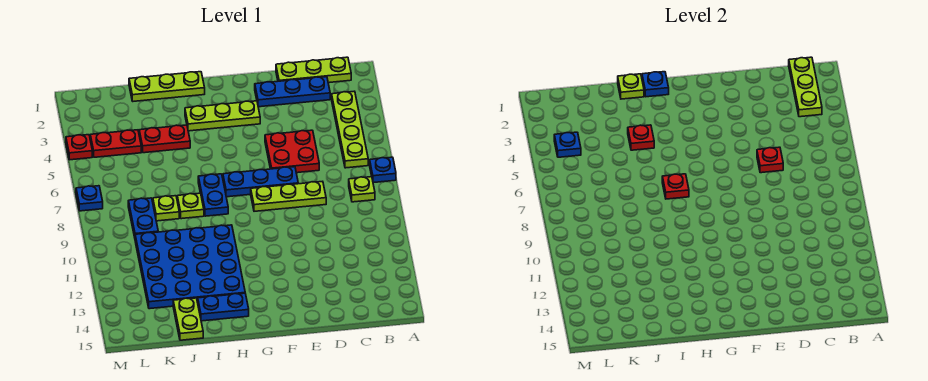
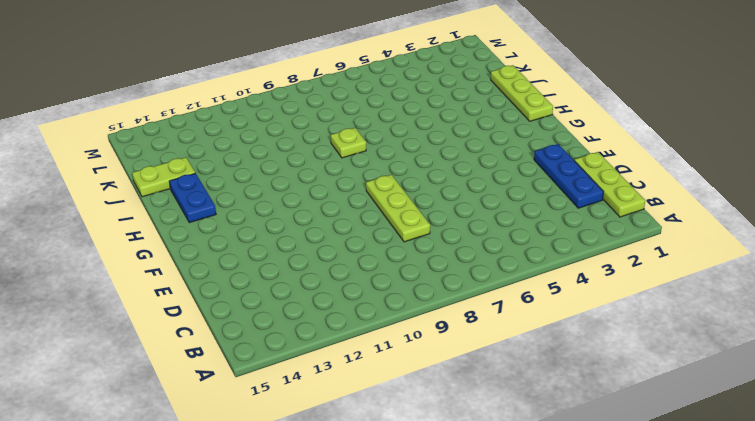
none -> blue plate A7 level 1
none -> lime plate B3:B6 level 1
none -> lime plate B8 level 1

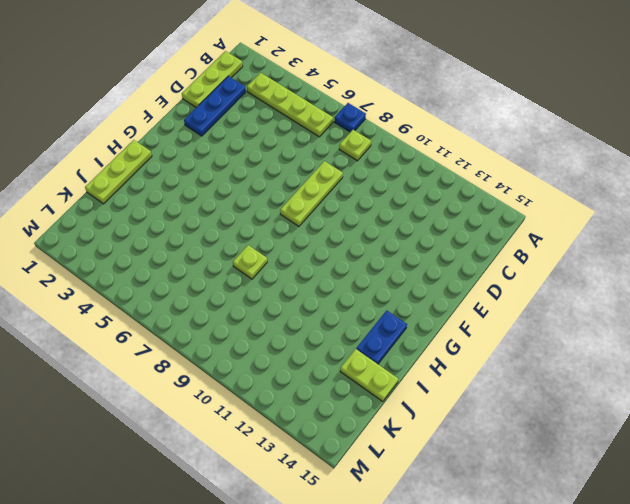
none -> red plate D5:E6 level 1
none -> blue plate E7:G7 level 1
none -> lime plate F3:H3 level 1

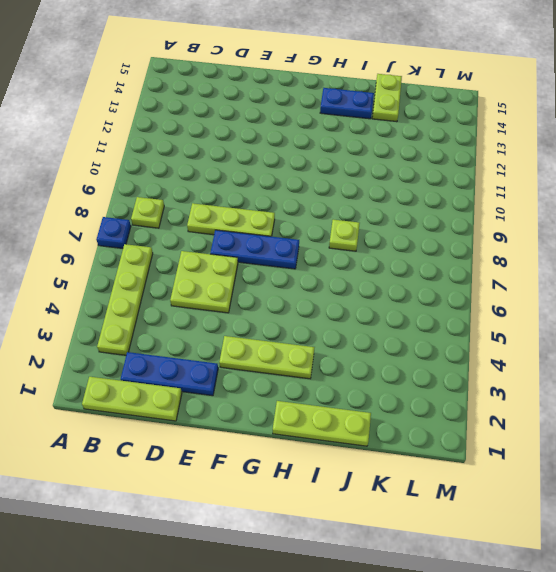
lime plate D5:E6 level 1 -> red plate D5:E6 level 1
none -> blue plate H7:H8 level 1
none -> blue plate H10:K13 level 1
none -> red plate I4:J4 level 1

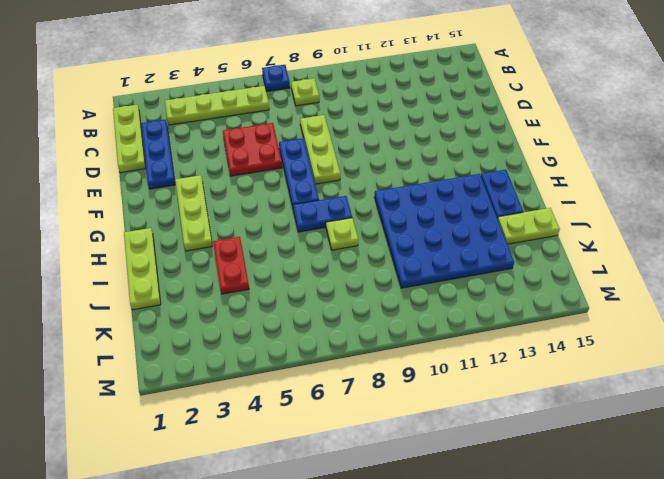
none -> lime plate J8 level 1
none -> red plate K4:L4 level 1
none -> blue plate K8:K9 level 1

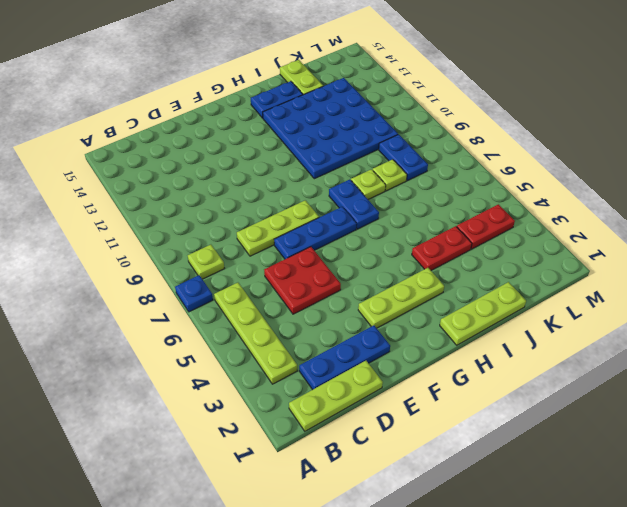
none -> red plate M4 level 1
none -> blue plate M7 level 1
none -> lime plate B1:B3 level 2

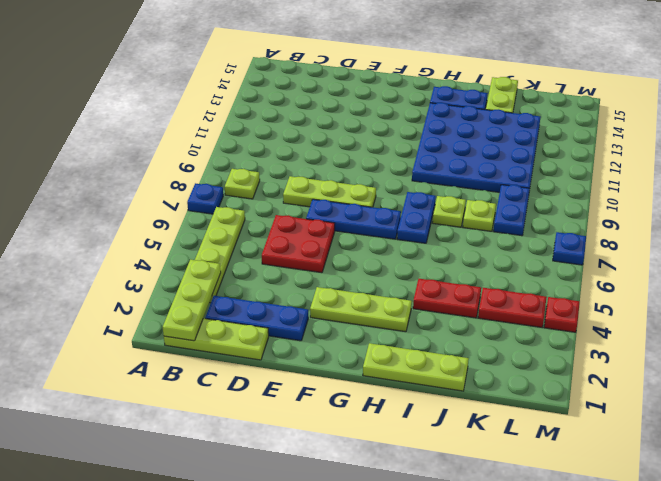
none -> red plate D6 level 2
none -> blue plate H1 level 2
none -> red plate H7 level 2

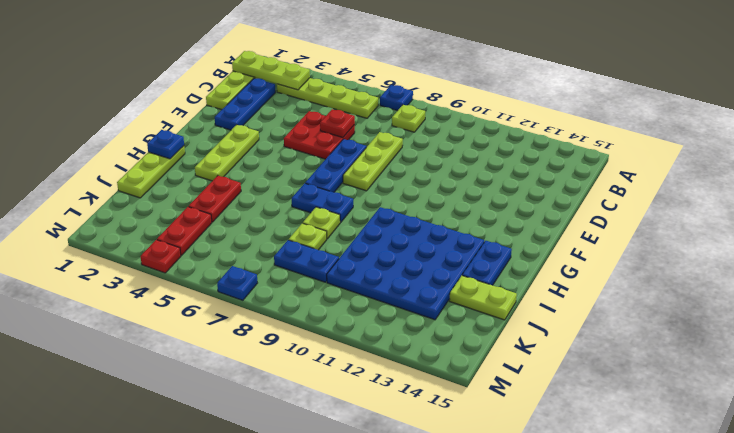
none -> red plate H7 level 2
none -> lime plate I1 level 2
none -> red plate I4 level 2

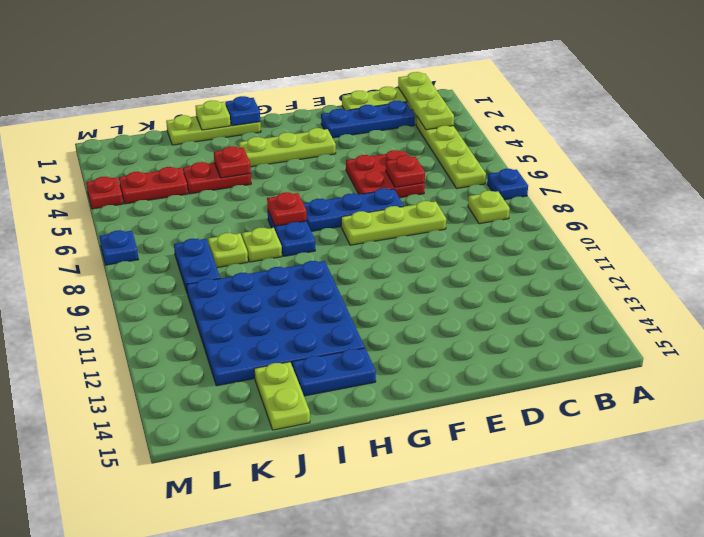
none -> blue plate L4 level 2

